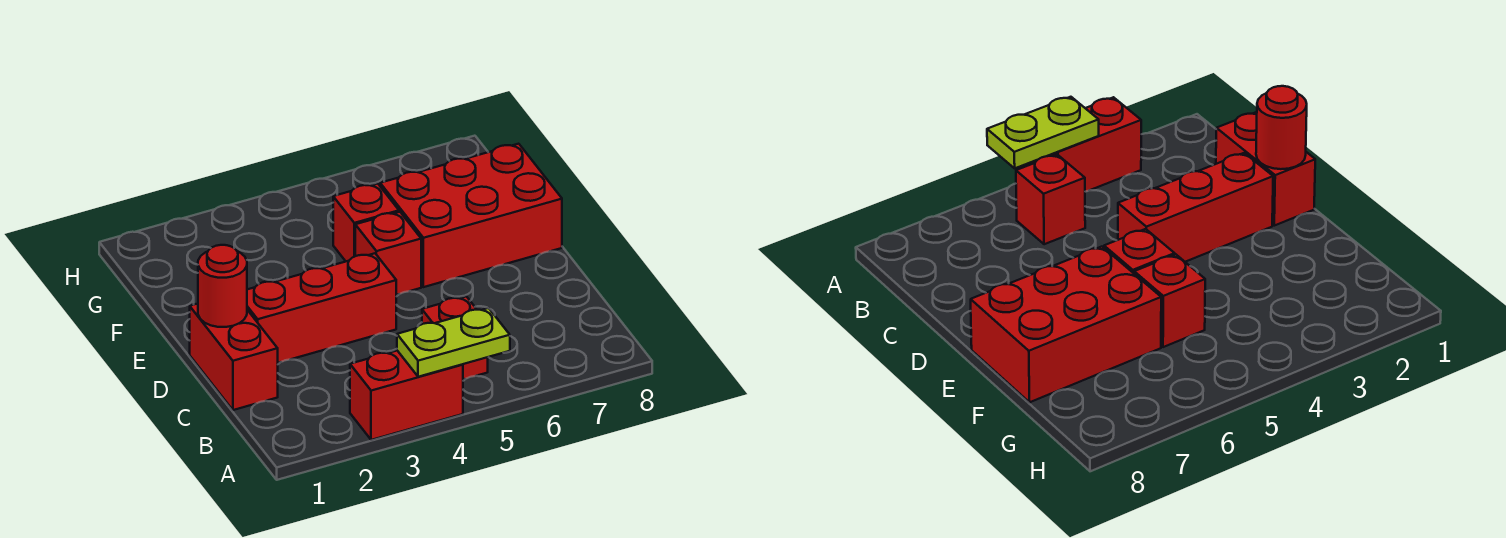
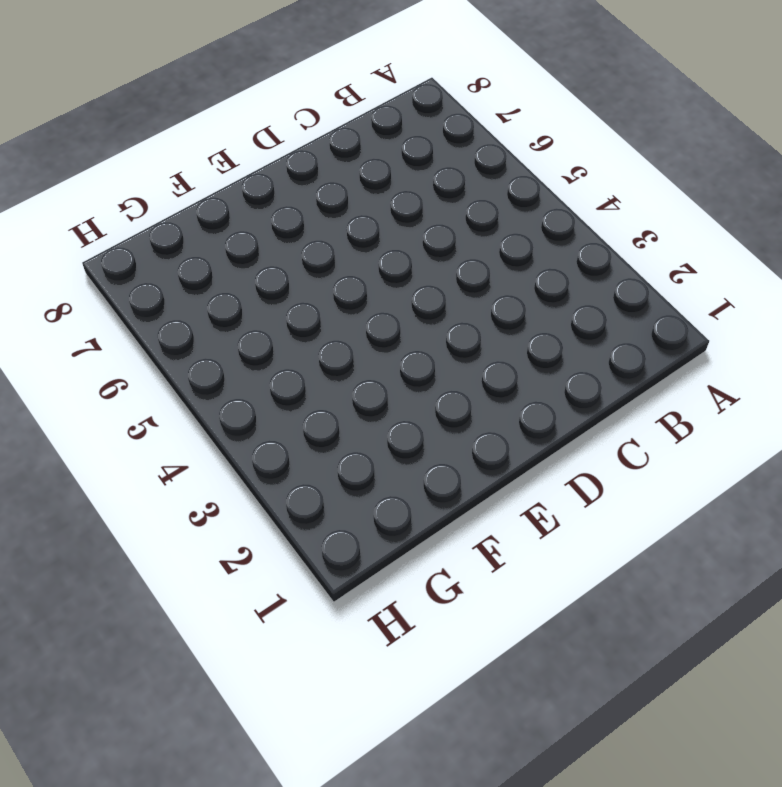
none -> red brick A3:A4 level 1
none -> red brick B5 level 1

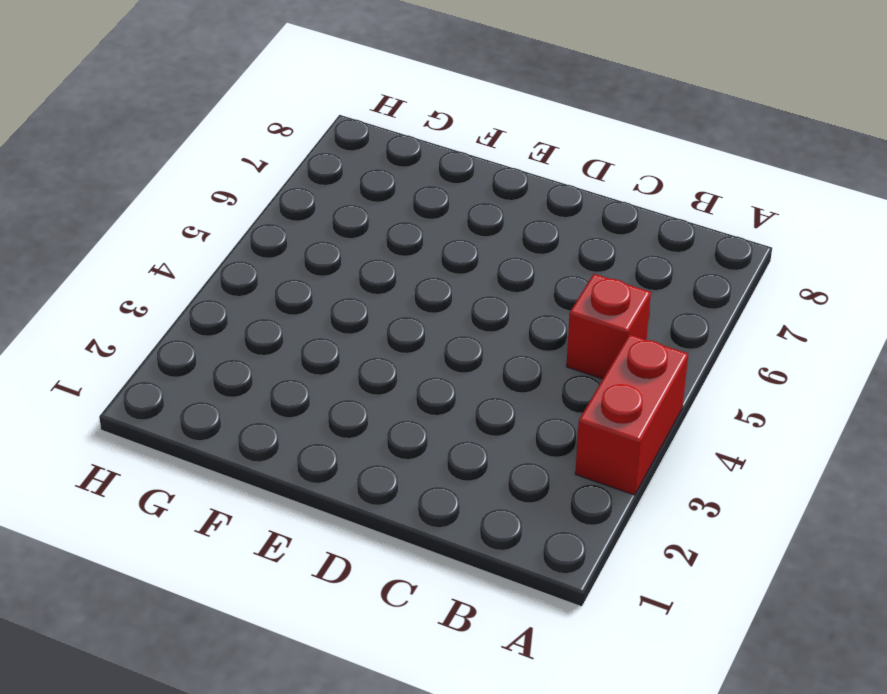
none -> red brick C1:D1 level 1
none -> red brick D2:D4 level 1

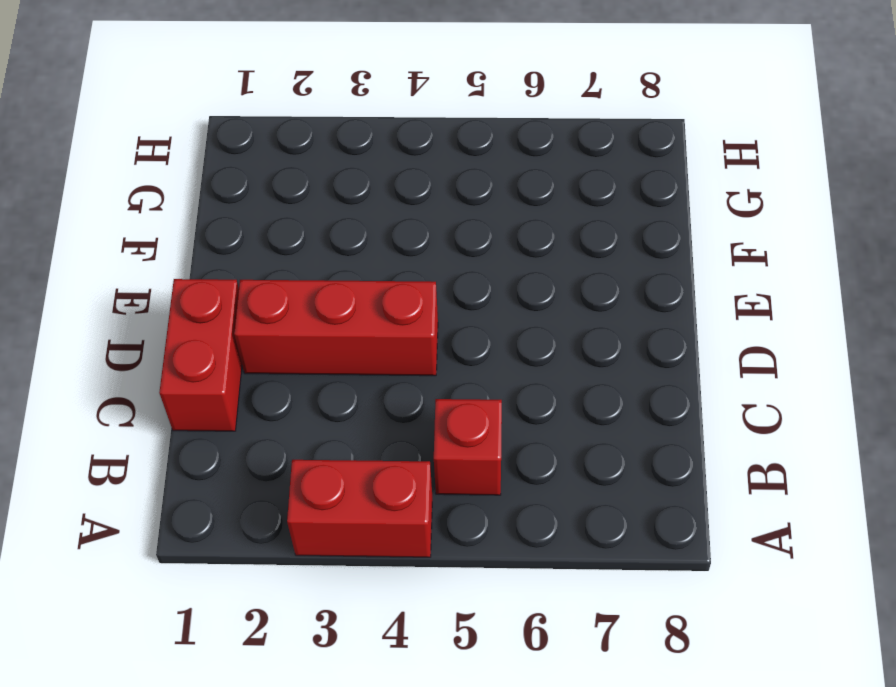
none -> red brick E5 level 1
none -> red brick E6:F8 level 1

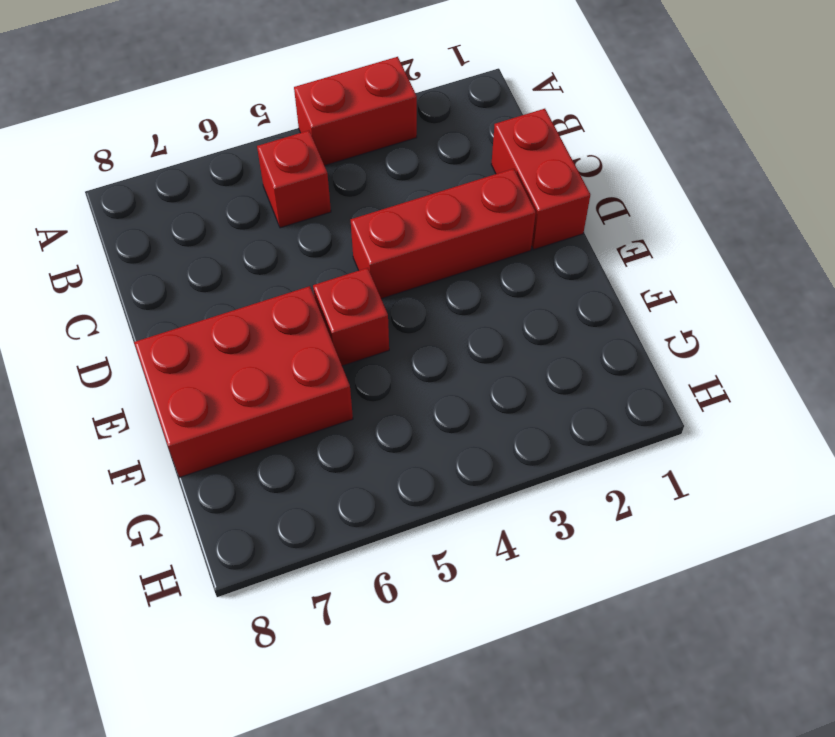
none -> red brick F5 level 1
none -> lime plate A4:A5 level 2

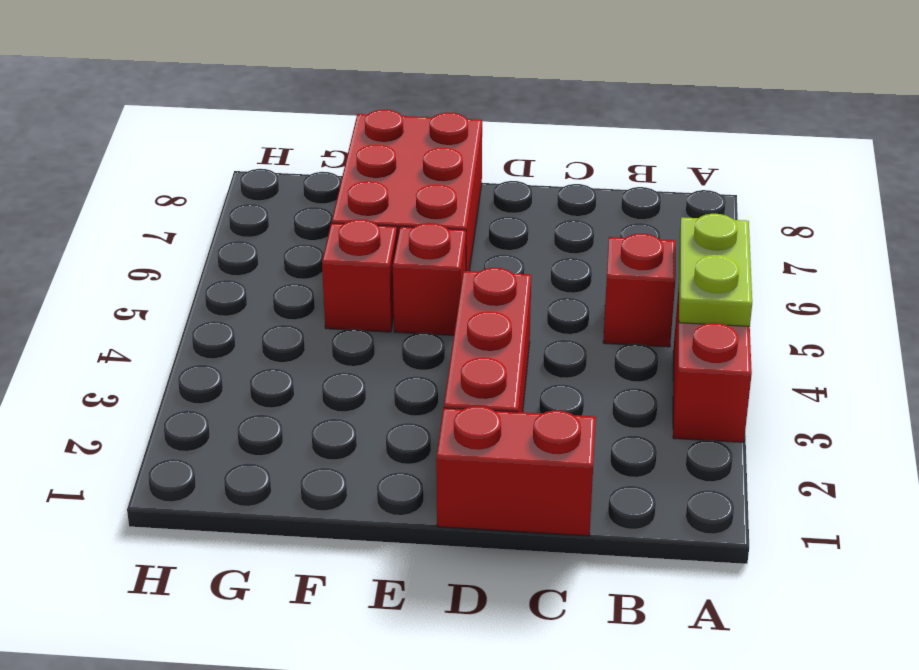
none -> red round brick D1 level 2

